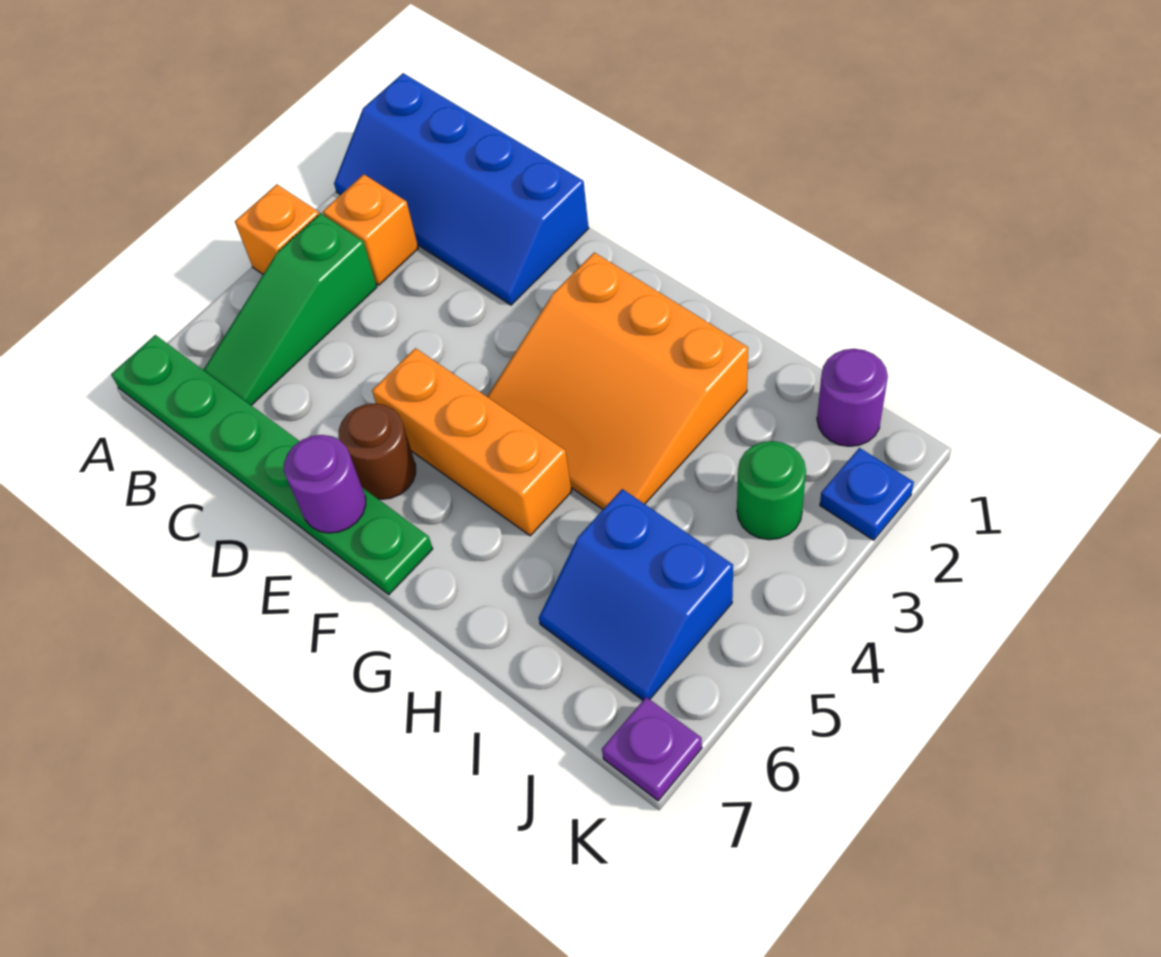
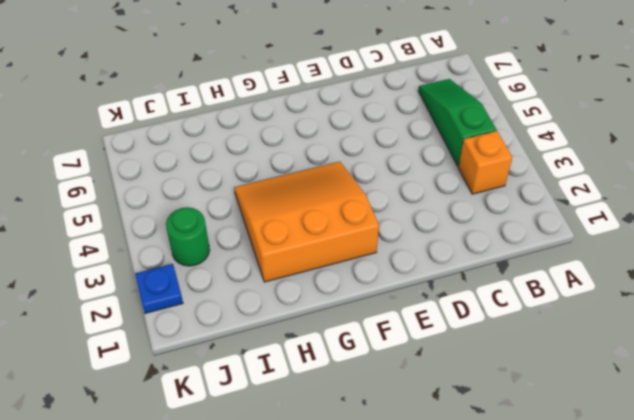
none -> blue slope A1:D2 level 1 top 1
none -> orange brick A4 level 1
none -> green plate A7:F7 level 1

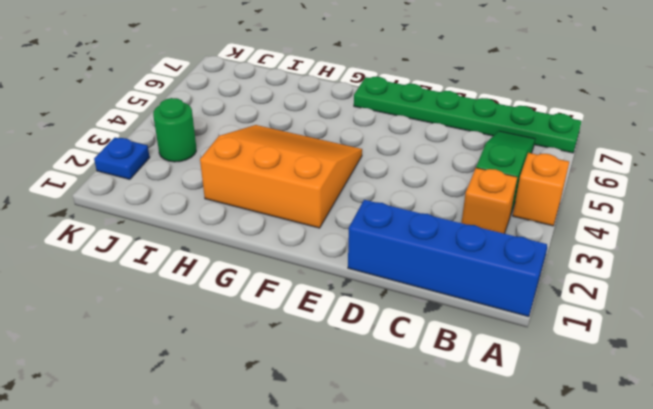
none -> orange brick E5:G5 level 1
none -> brown round brick E6 level 1
none -> blue slope I5:J6 level 1 top 5

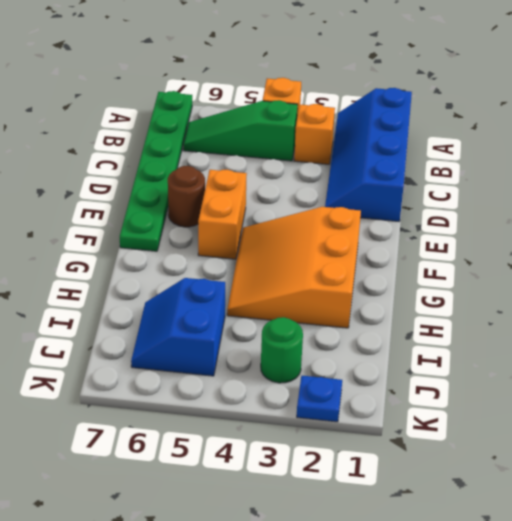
orange brick E5:F5 level 1 -> orange brick E5:G5 level 1
none -> purple round brick J1 level 1
none -> purple plate K7 level 1
none -> purple round brick E7 level 2

